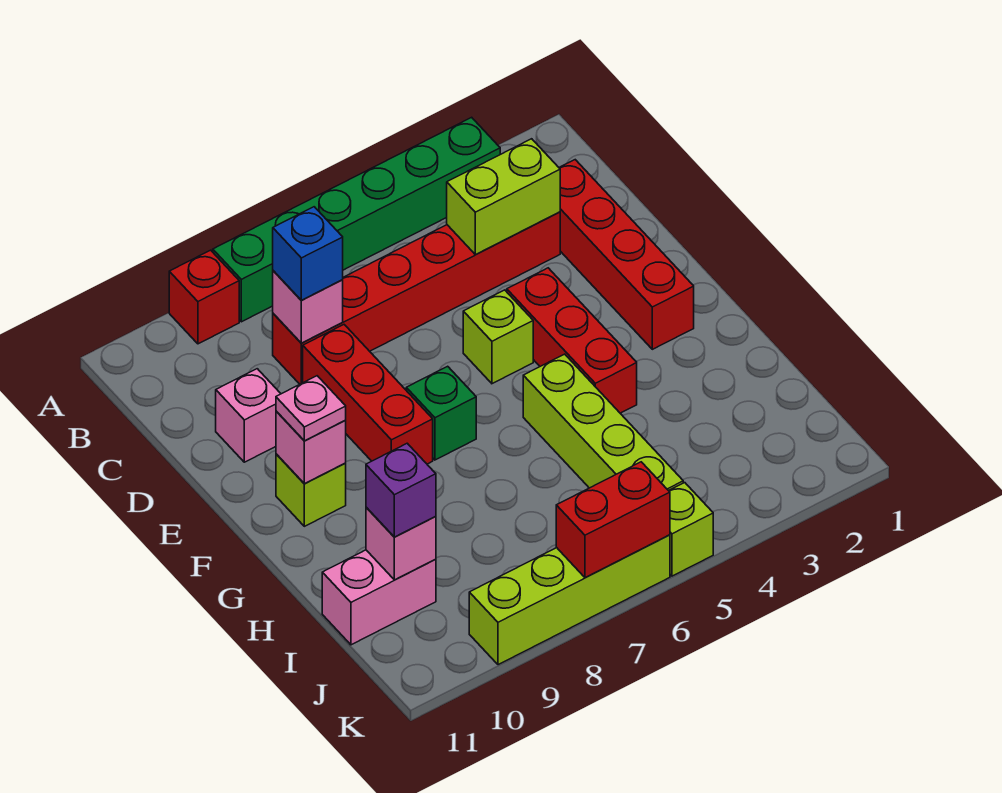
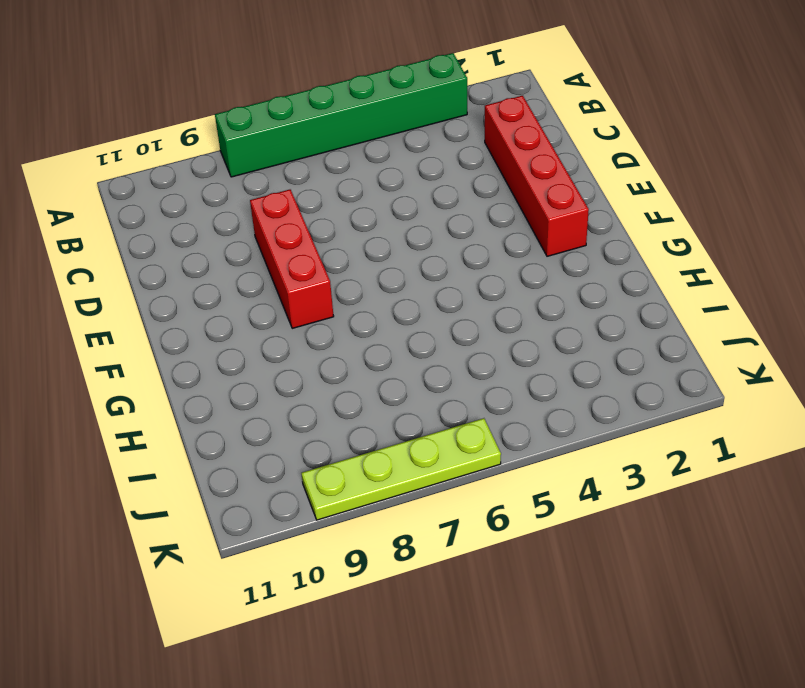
lime plate K6:K9 level 1 -> lime brick K6:K9 level 1
none -> red brick A9 level 1
none -> red brick C3:C8 level 1
none -> pink brick D10 level 1

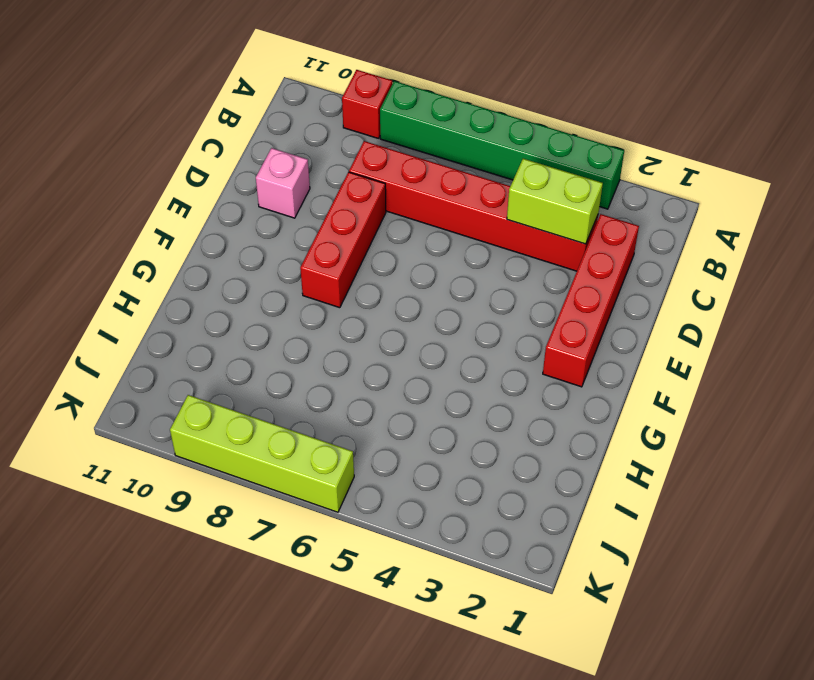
none -> red brick E4:G4 level 1
none -> lime brick E5 level 1
none -> green brick F7 level 1

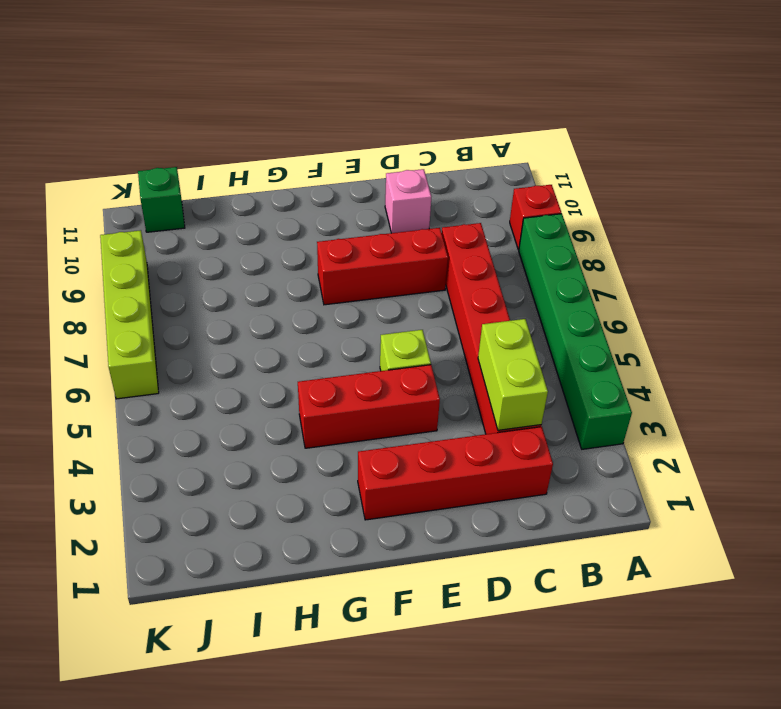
green brick J11 level 1 -> green brick F7 level 1
none -> lime brick F10 level 1
none -> lime brick G5:J5 level 1
none -> pink brick I10:I11 level 1

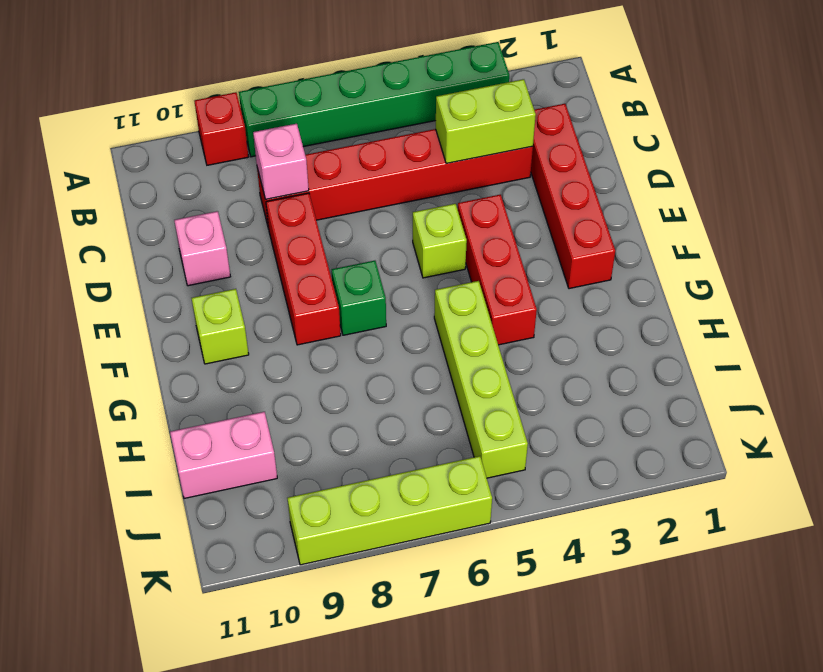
none -> lime brick K5 level 1
none -> pink brick F10 level 2
none -> pink brick I10 level 2

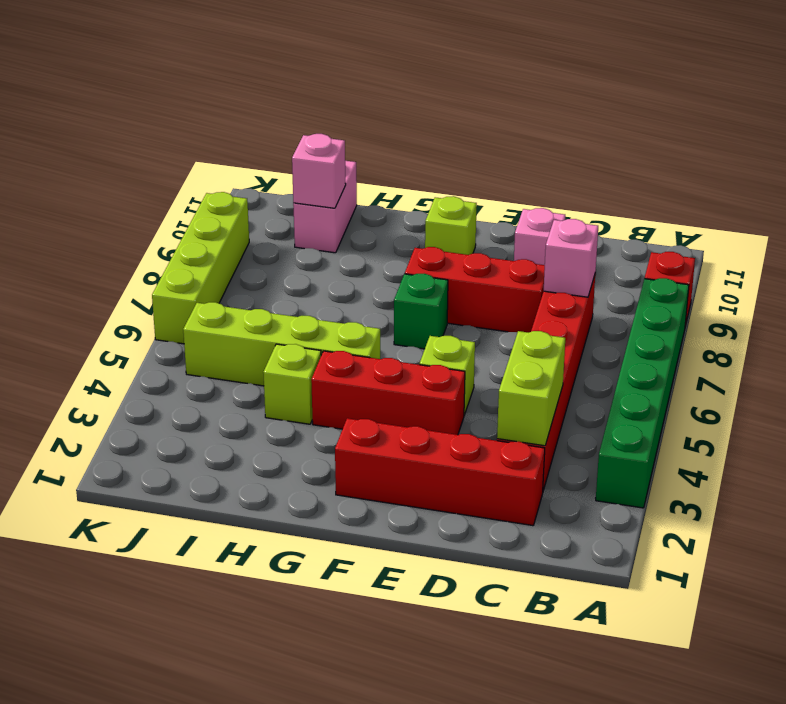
lime brick H4 level 1 -> lime brick K5 level 1
none -> pink brick F10 level 2
none -> red brick K6:K7 level 2
none -> blue brick C8 level 3

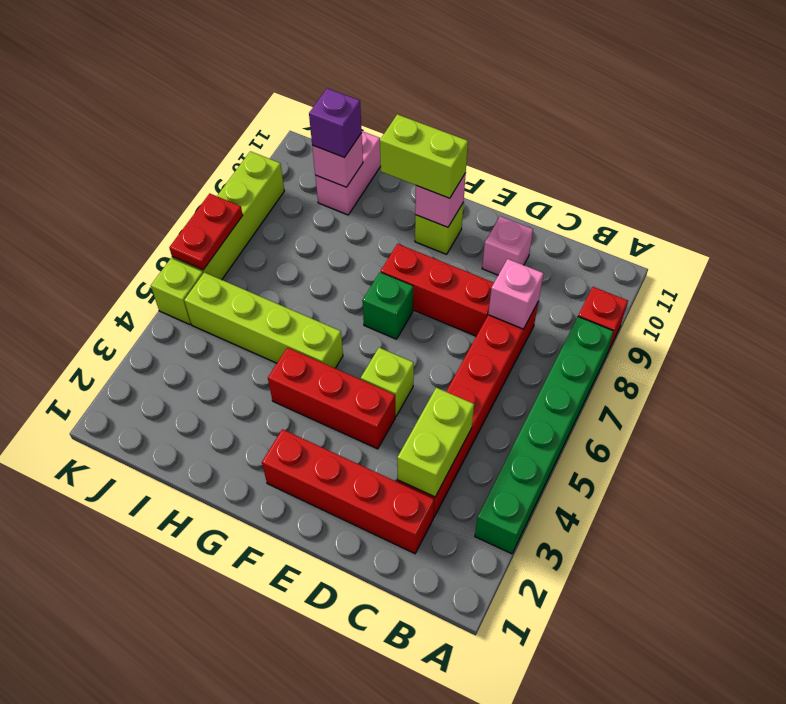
lime brick F10:G10 level 3 -> pink plate F10 level 3
red plate K6:K7 level 2 -> red brick K6:K7 level 2
none -> blue brick C8 level 3

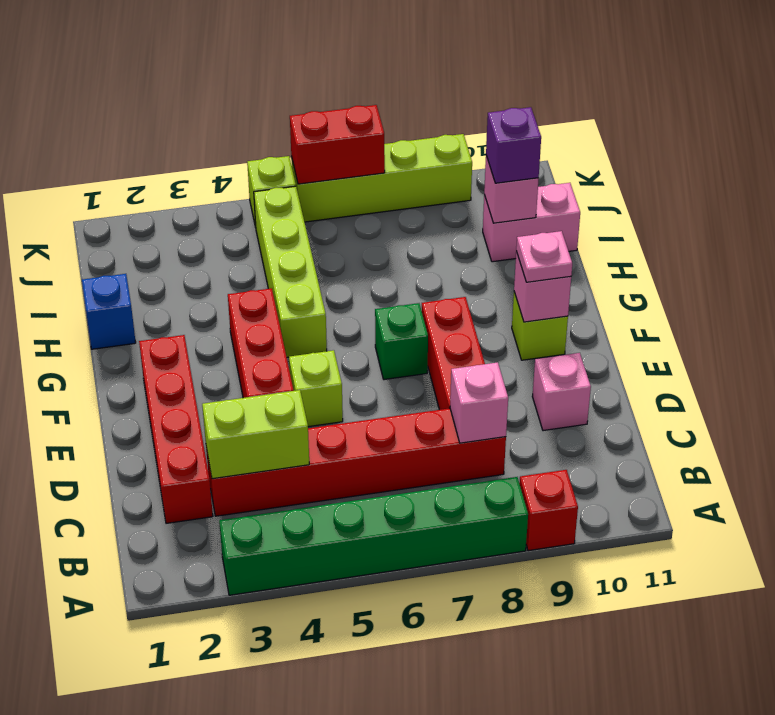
blue brick H1 level 1 -> blue brick C8 level 3

